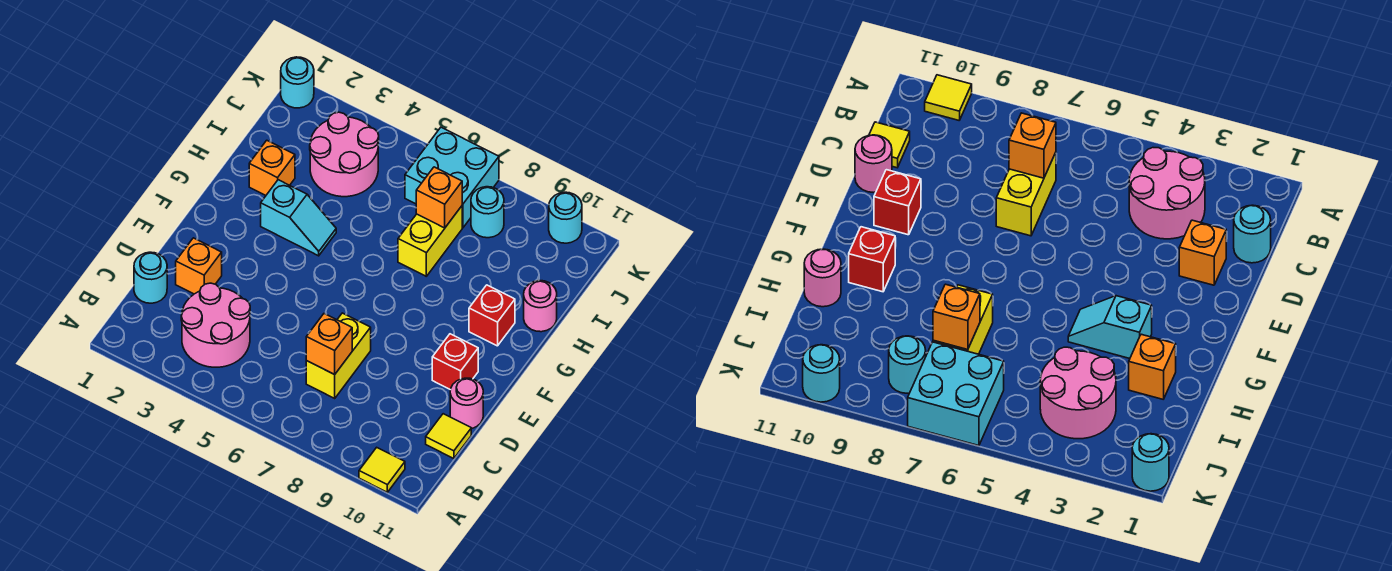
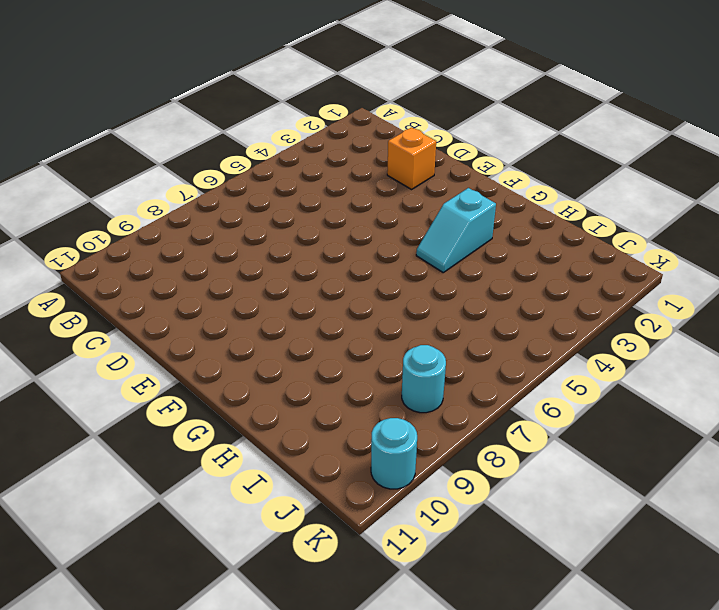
none -> yellow tile A10 level 1
none -> pink round brick B3:C4 level 1
none -> cyan round brick C1 level 1

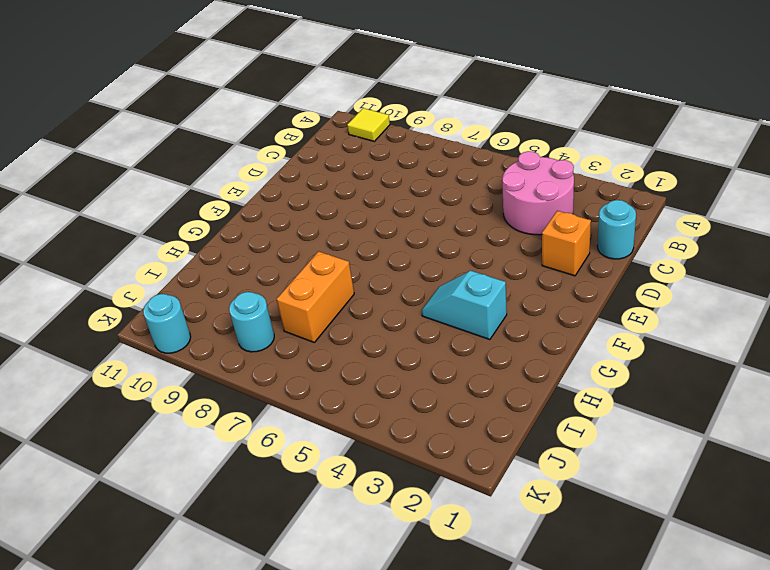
orange brick H7:I7 level 1 -> yellow brick H7:I7 level 1
none -> yellow brick C7:D7 level 1
none -> yellow tile C11 level 1
none -> pink round brick D11 level 1

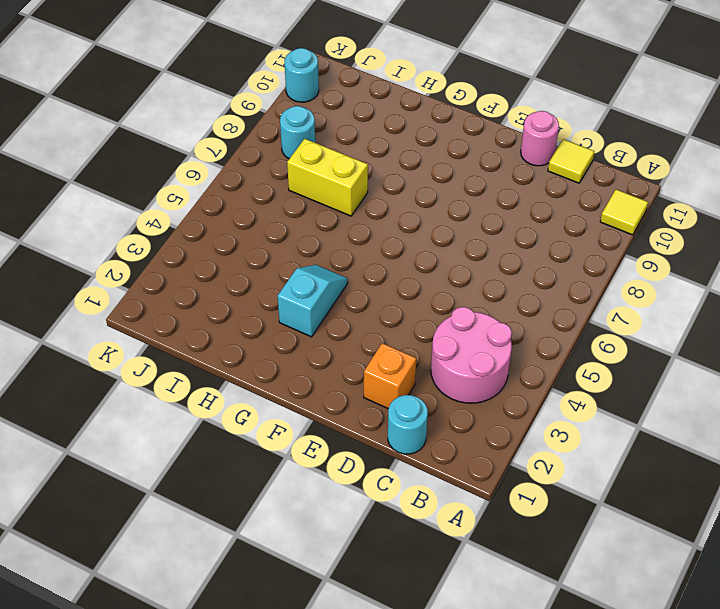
none -> yellow brick C7:D7 level 1
none -> red brick E10 level 1
none -> red brick G10 level 1

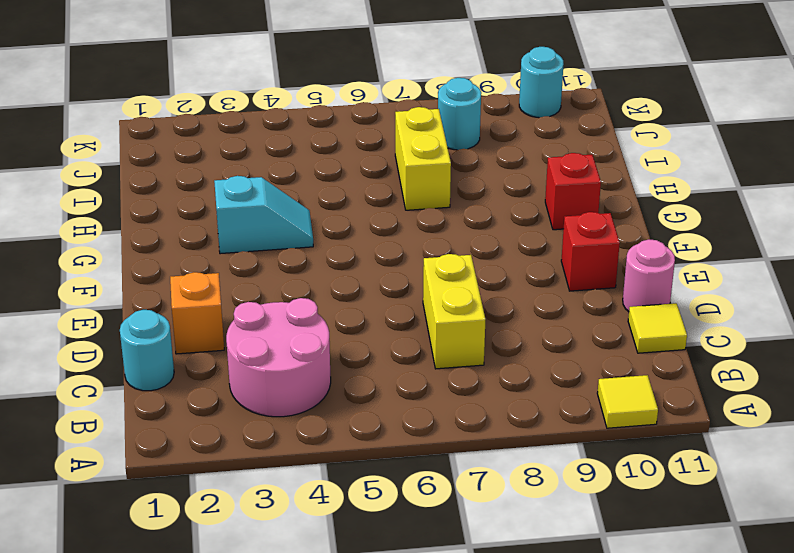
none -> orange brick H2 level 1
none -> pink round brick H11 level 1
none -> pink round brick I3:J4 level 1

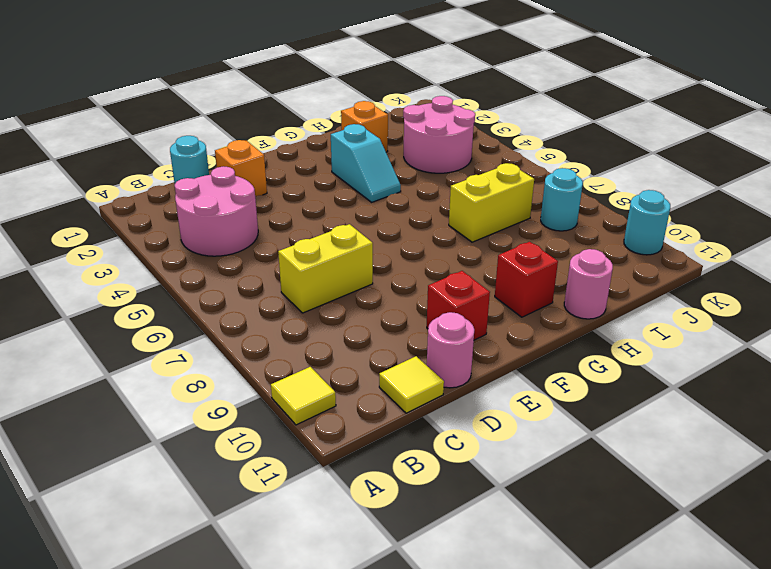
none -> cyan brick J6:K7 level 1
none -> cyan round brick K1 level 1
none -> orange brick C7 level 2

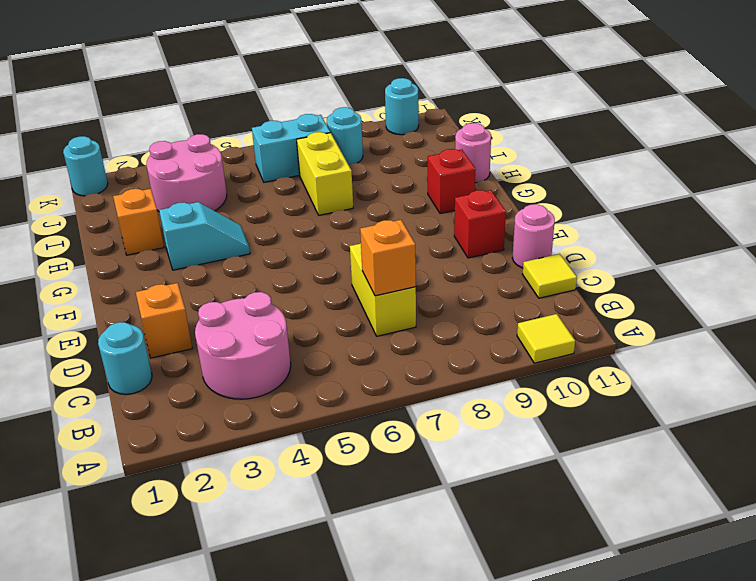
cyan brick J6:J7 level 1 -> cyan brick J6:K7 level 1
none -> orange brick I7 level 2

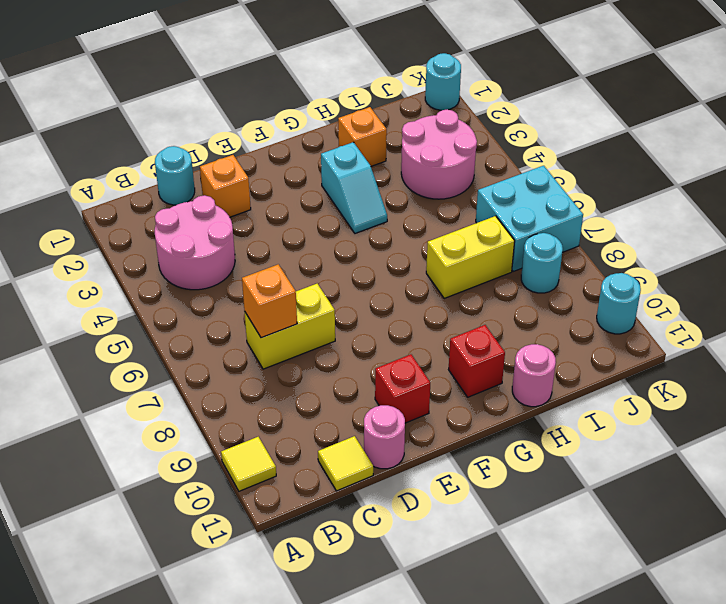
none -> orange brick I7 level 2

